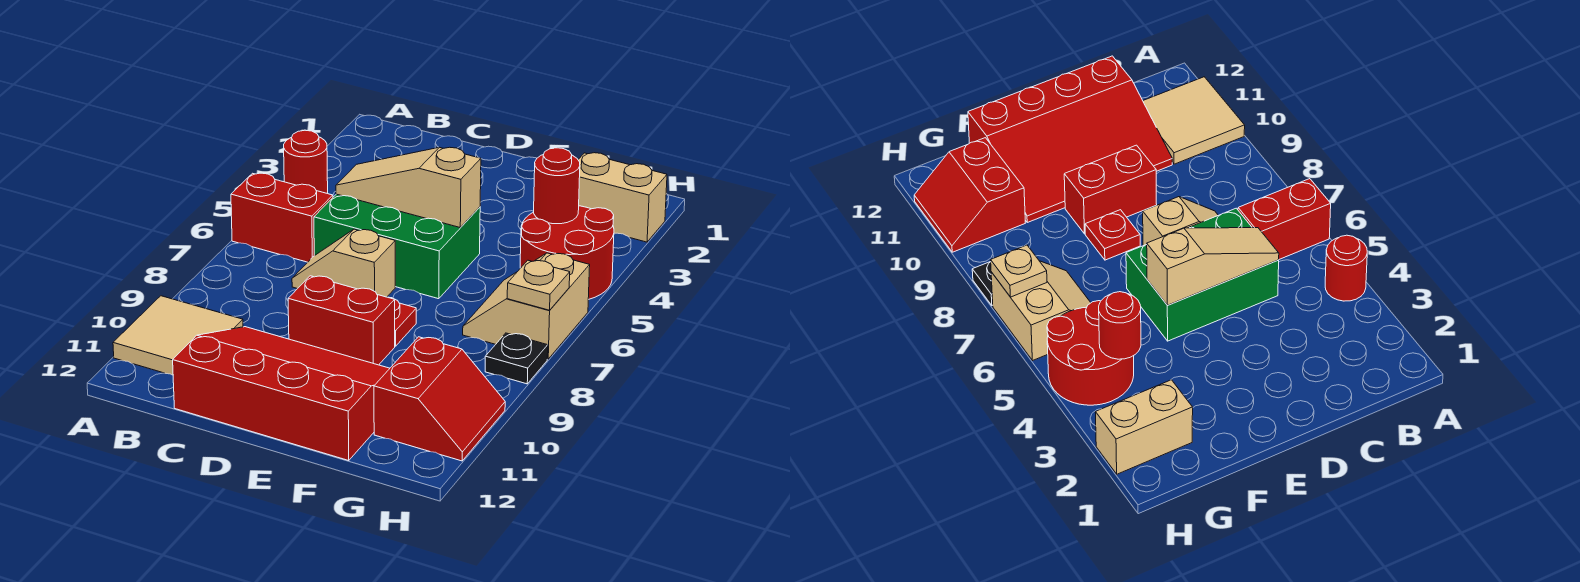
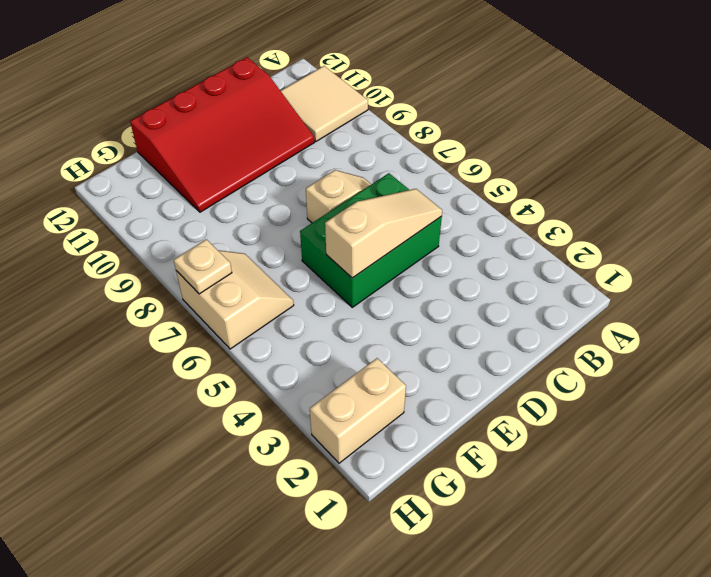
none -> red round brick A4 level 1
none -> red brick A6:B6 level 1
none -> red brick D9:E9 level 1

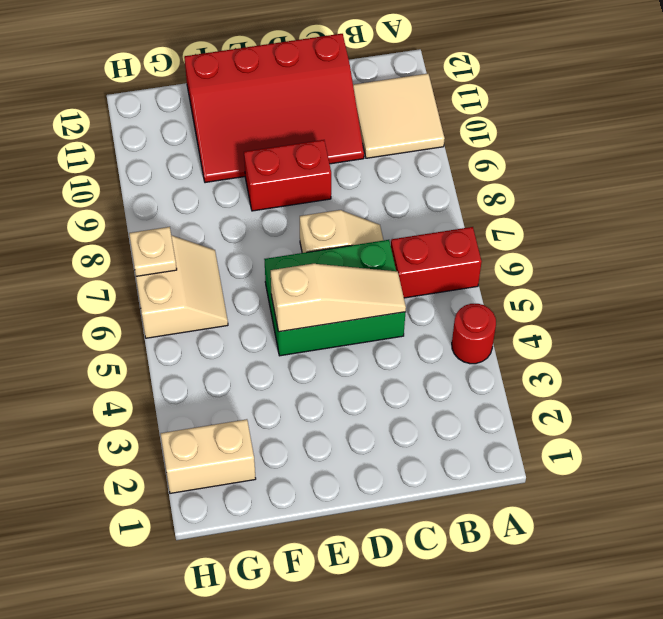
none -> red plate E8 level 1
none -> red round brick G4:H5 level 1
none -> red slope G10:H11 level 1 top G

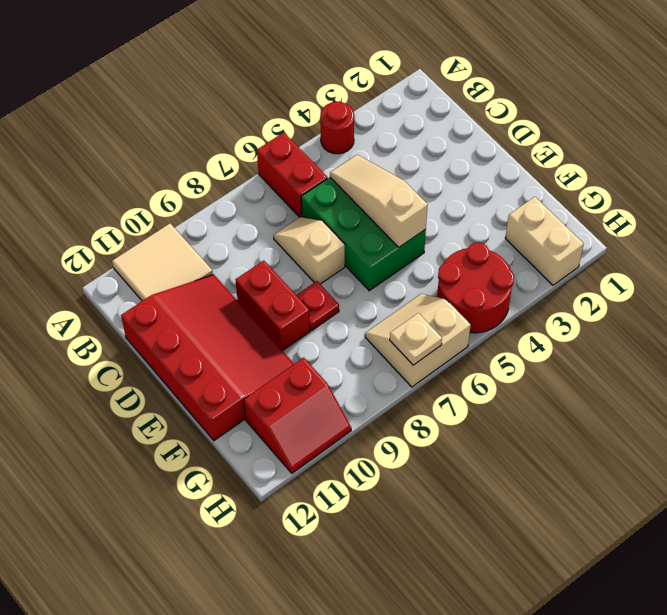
none -> black plate H8 level 1
none -> red round brick G4 level 2

